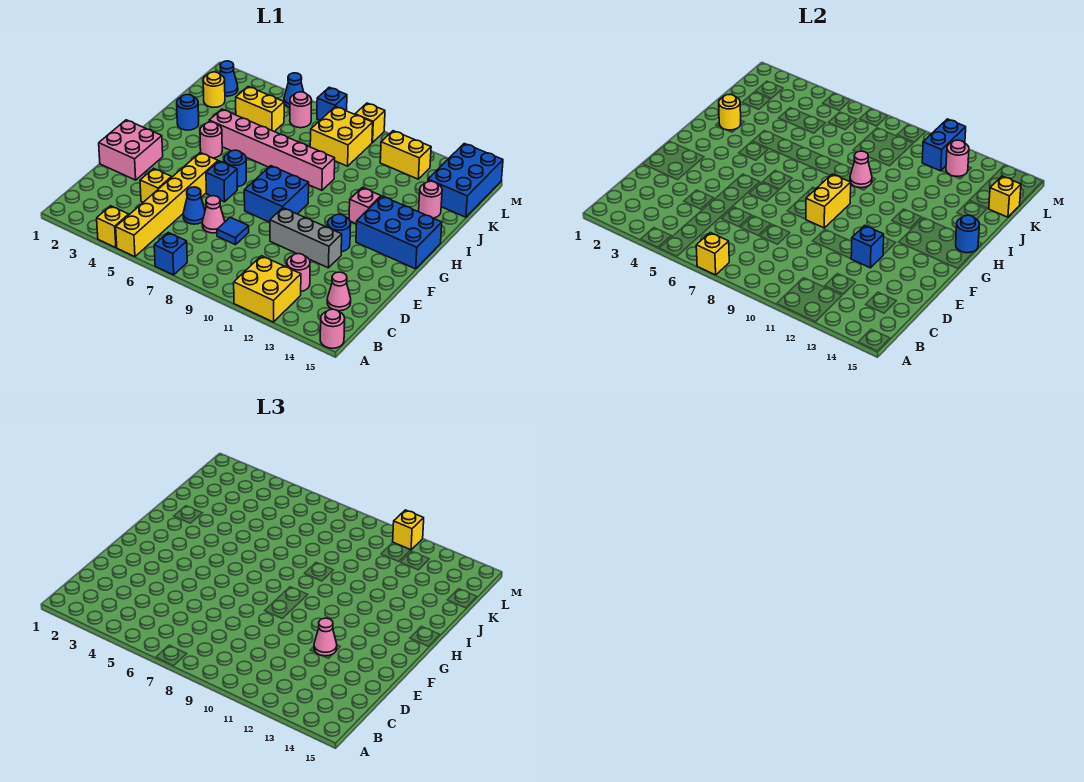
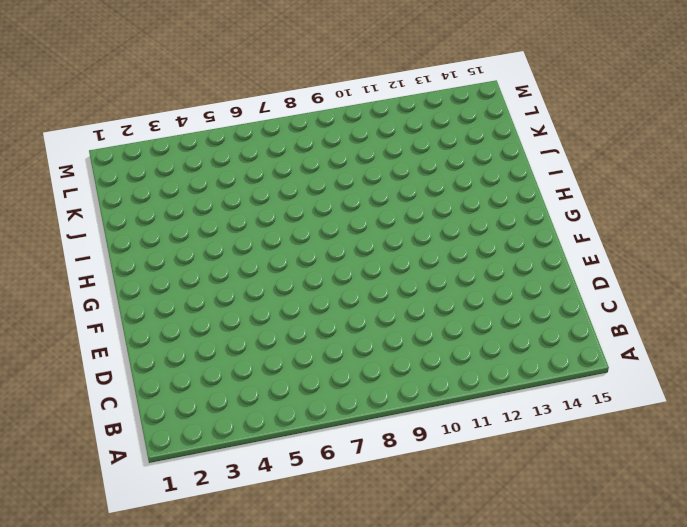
none -> yellow brick A4 level 1
none -> yellow brick A5:F5 level 1
none -> blue brick A7 level 1
none -> yellow brick A11:B12 level 1

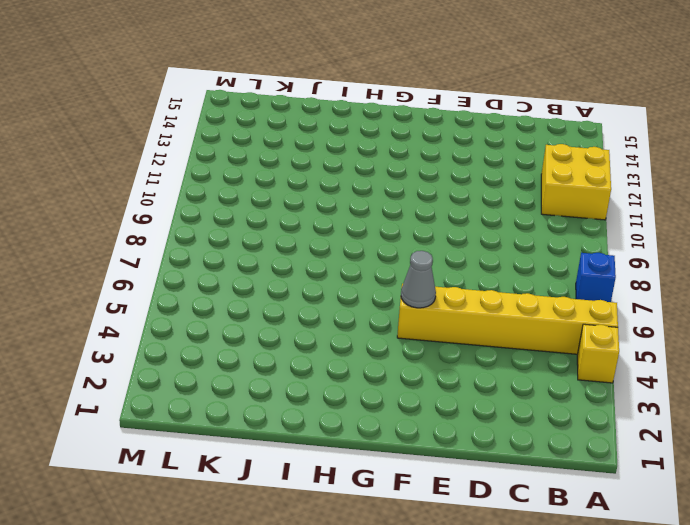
grey cone F5 level 2 -> none
none -> pink round brick A15 level 1
none -> pink round brick C12 level 1
none -> pink cone C14 level 1
none -> yellow brick D4 level 1

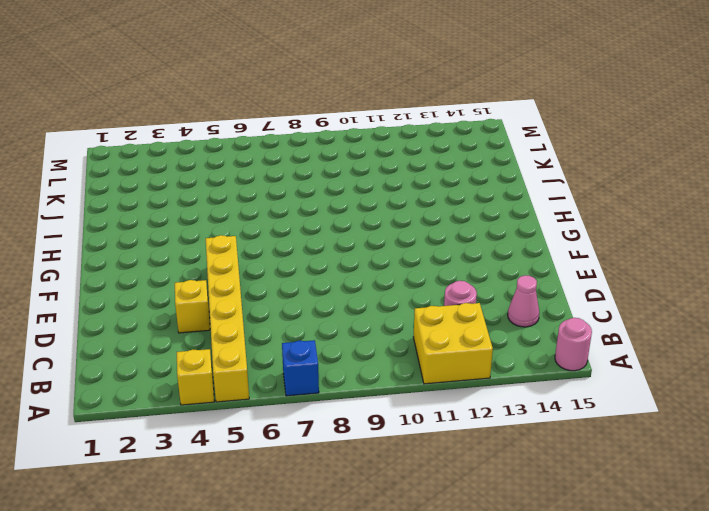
none -> blue cone D6 level 1
none -> pink cone D7 level 1
none -> blue tile D8 level 1
none -> pink brick E1:F2 level 1

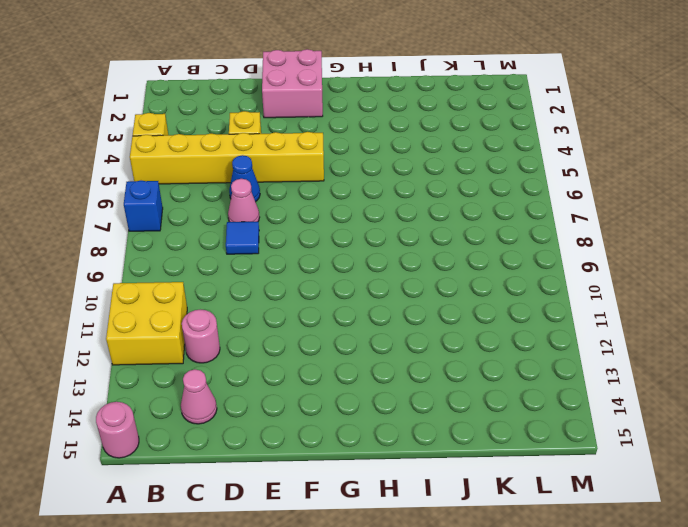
none -> grey brick E10:E12 level 1
none -> blue brick F6 level 1
none -> blue brick F8:G9 level 1
none -> blue round brick F12 level 1

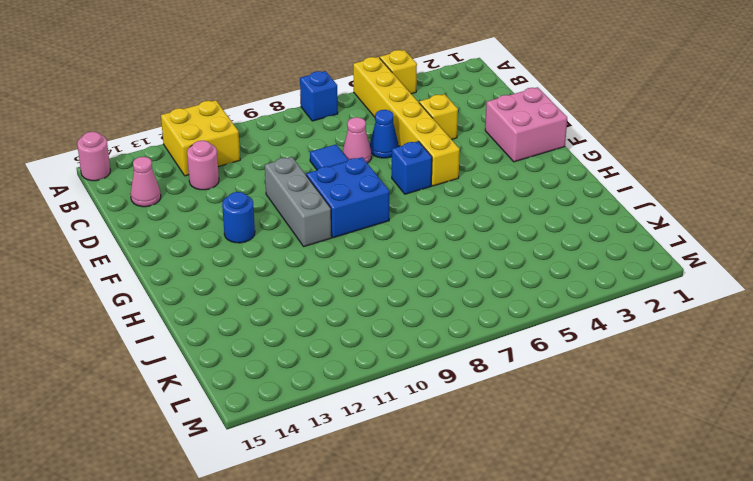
grey brick E10:G10 level 1 -> grey brick E10:E12 level 1
none -> blue round brick G6 level 1
none -> blue brick G13:H15 level 1
none -> pink round brick H4 level 1
none -> pink brick H12 level 1

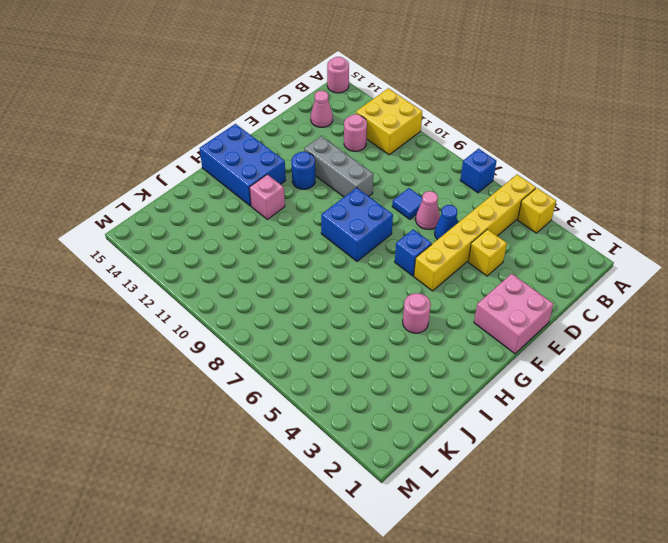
none -> blue round brick G6 level 1
none -> blue round brick I2 level 1
none -> pink brick I4:I9 level 1
none -> pink round brick J14 level 1

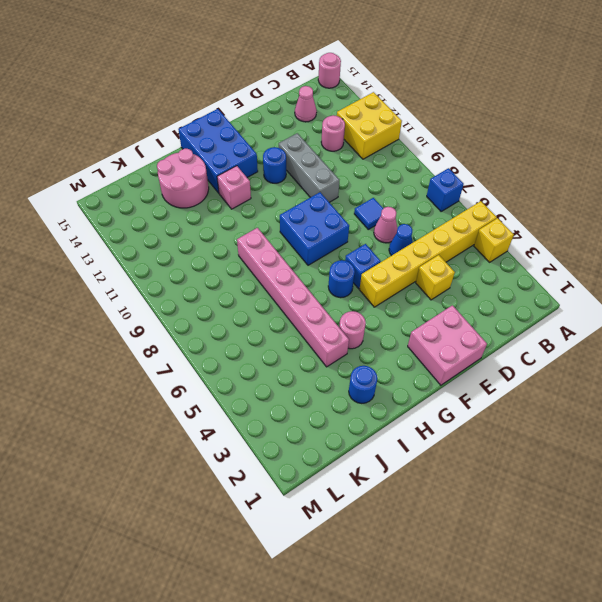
pink round brick I13:J14 level 1 -> pink round brick J14 level 1
none -> yellow round brick K2 level 1
none -> yellow brick K4:K5 level 1
none -> yellow brick K8:L9 level 1
none -> blue brick K14:M15 level 1

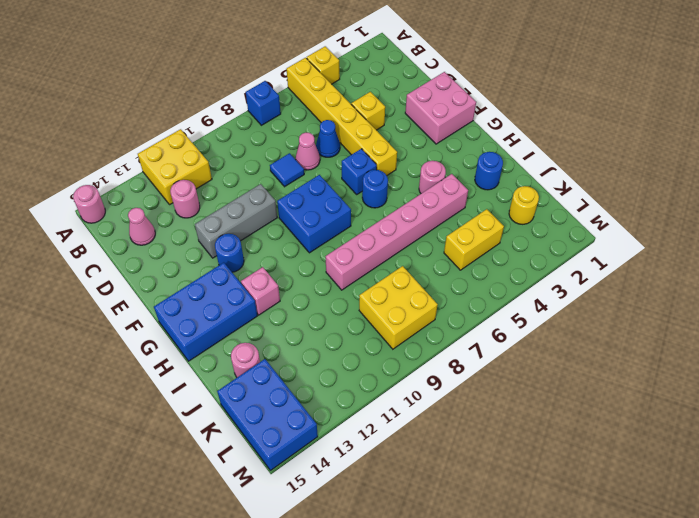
none -> blue cone L2 level 1
none -> pink round brick L6 level 1
none -> yellow brick L11:L12 level 1
none -> blue cone M5 level 1

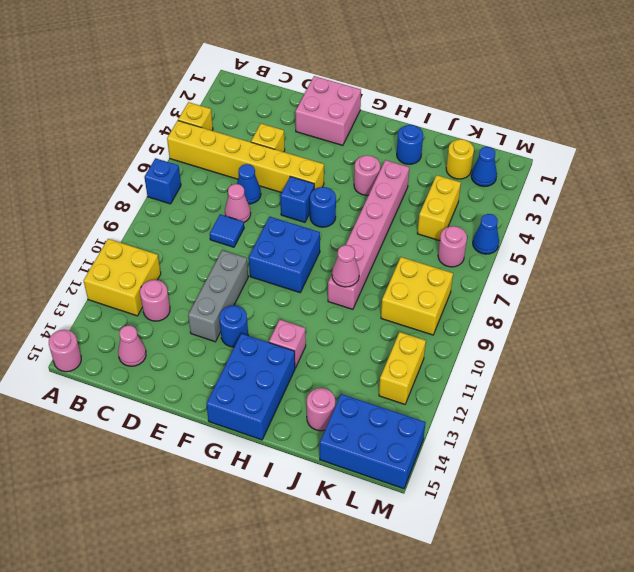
none -> blue brick M7 level 1
none -> yellow brick M9 level 1
none -> yellow brick A7 level 2
none -> blue brick E12 level 2

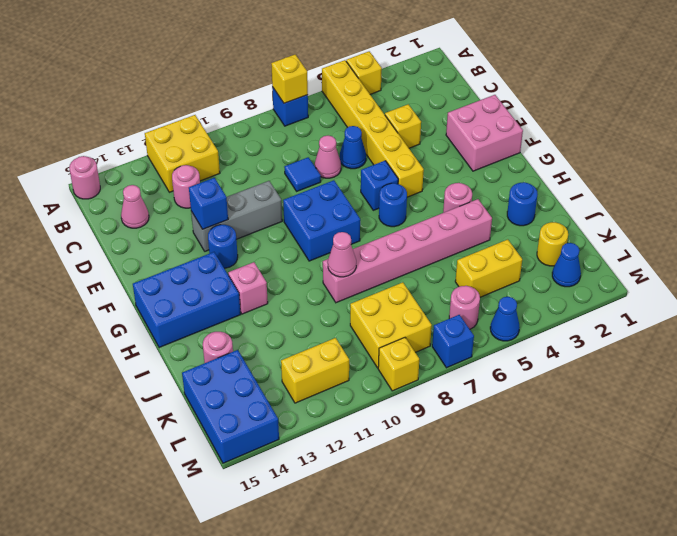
none -> yellow brick F9:G9 level 2
none -> blue round brick H15 level 2
none -> yellow round brick I2 level 2
none -> yellow brick K15 level 2

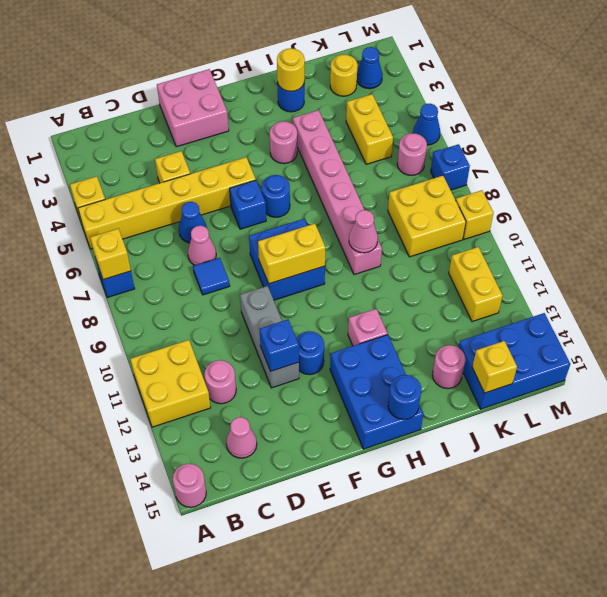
none -> blue brick L11:M11 level 2
none -> pink round brick L12 level 2
none -> pink cone E12 level 3
none -> yellow brick M11 level 3

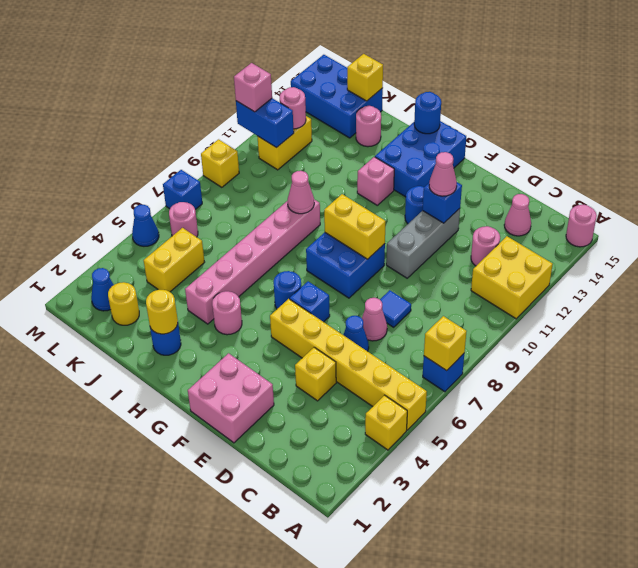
pink brick M11 level 3 -> yellow brick M11 level 3
none -> yellow brick K8:L9 level 1

